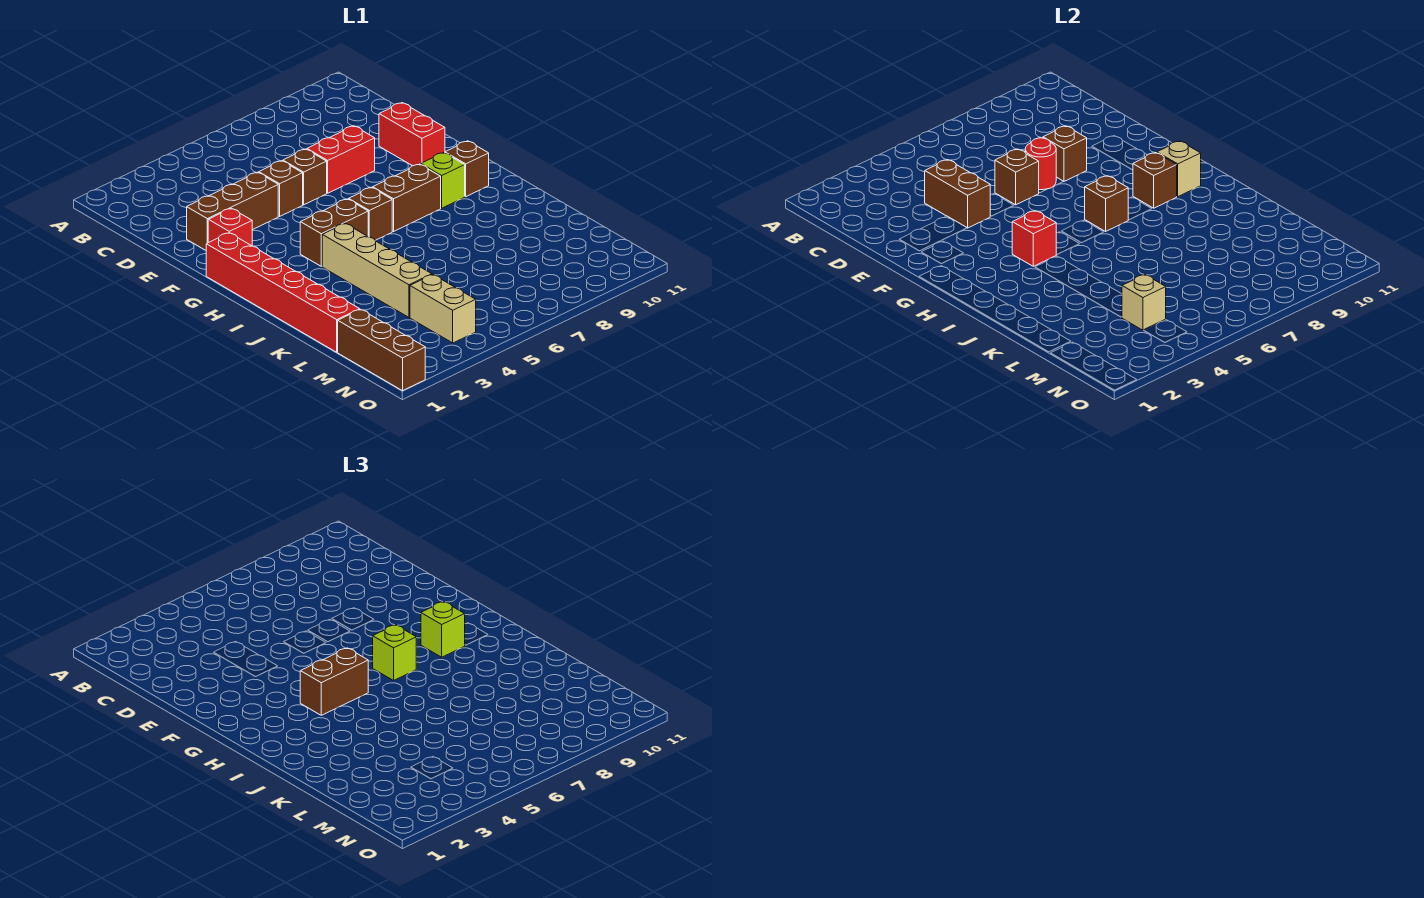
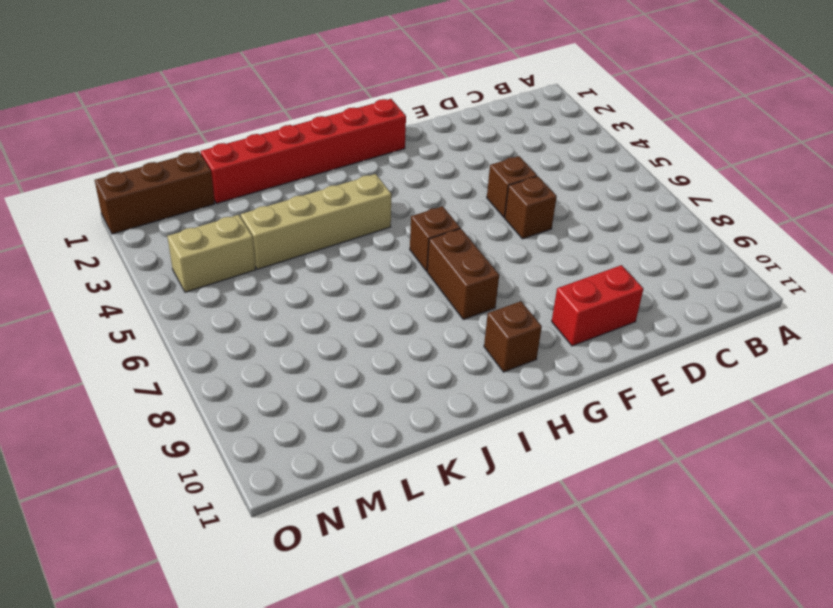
none -> brown brick E2:E4 level 1
none -> red brick E7:E8 level 1
none -> red brick F2 level 1

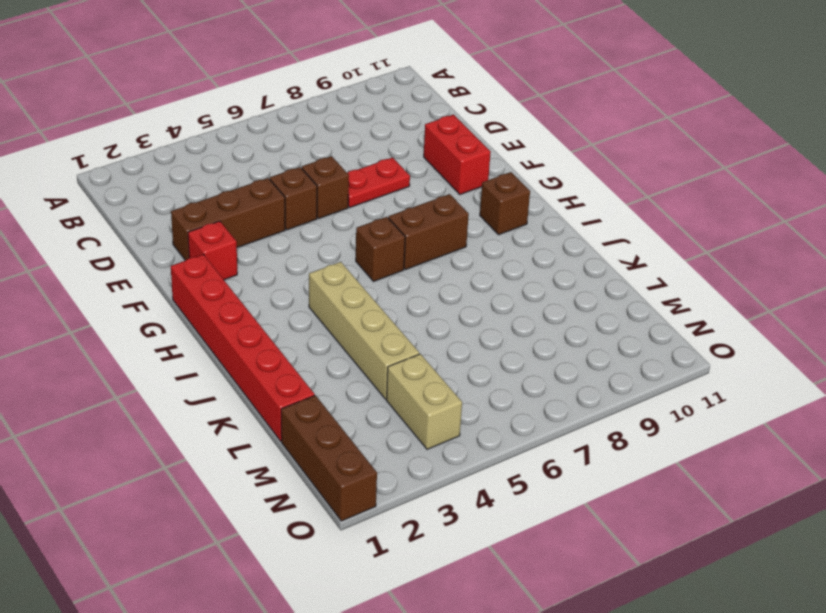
red plate E7:E8 level 1 -> red brick E7:E8 level 1
none -> brown brick H4:H5 level 1
none -> lime brick H9 level 1
none -> brown brick D4:E4 level 2

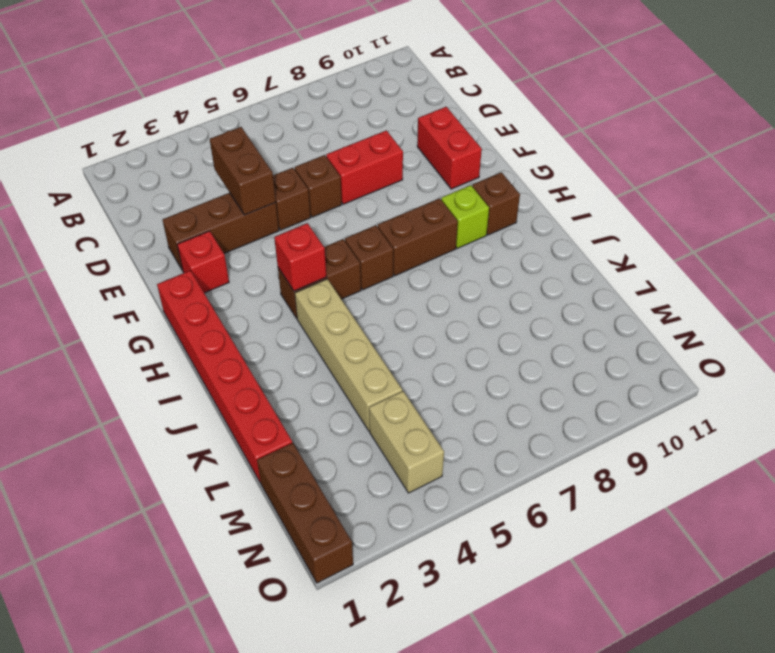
none -> brown brick E6 level 2
none -> red round brick E7 level 2
none -> brown brick E8 level 2

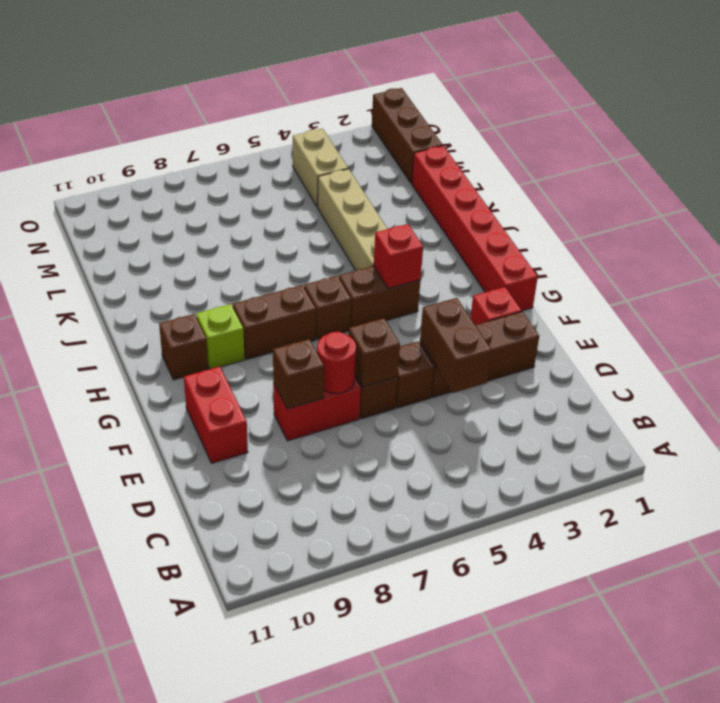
none -> brown brick H7 level 2
none -> brown brick H9 level 2
none -> tan brick H10 level 2

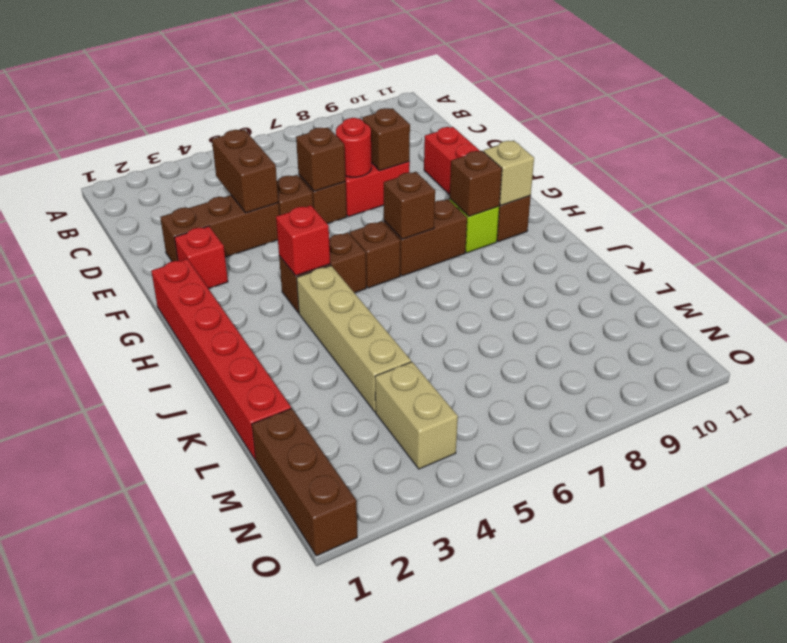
none -> tan brick M4 level 2
none -> brown brick H4:H5 level 3
none -> lime brick H7 level 3

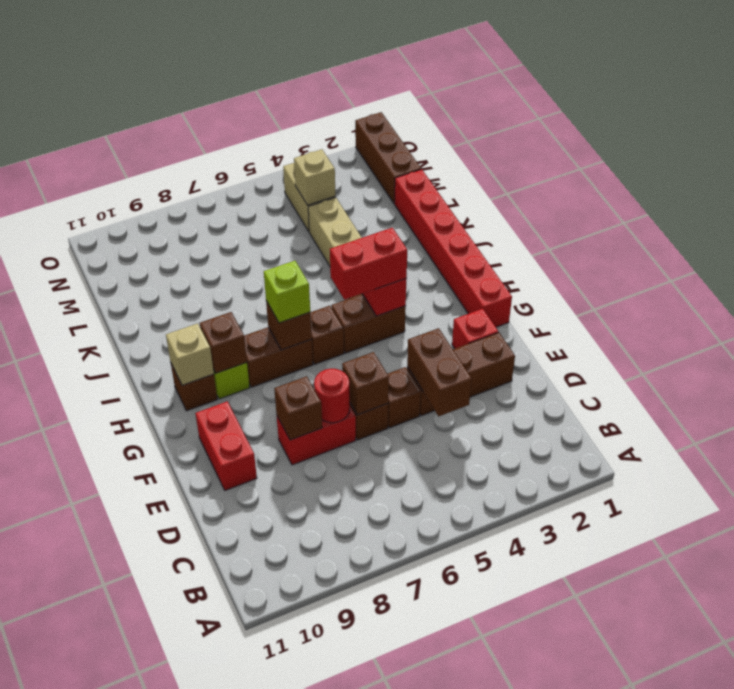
red brick H4:H5 level 3 -> brown brick H4:H5 level 3
none -> lime brick H9 level 3

